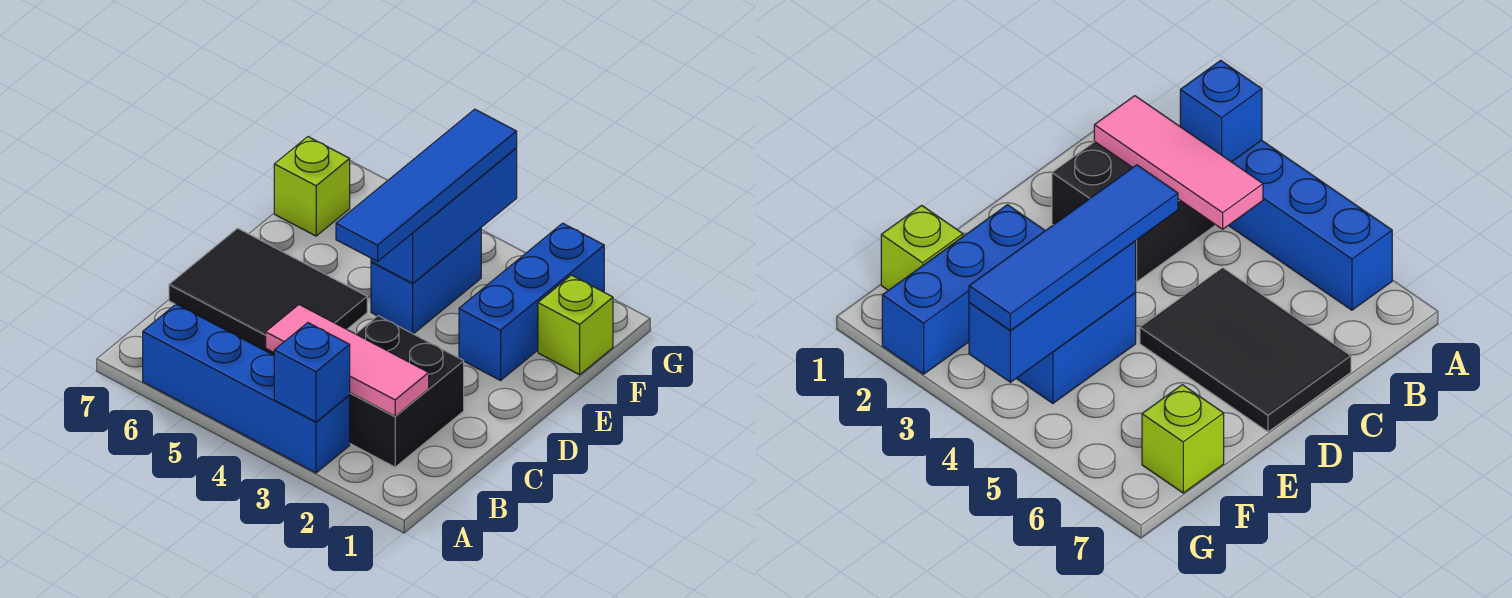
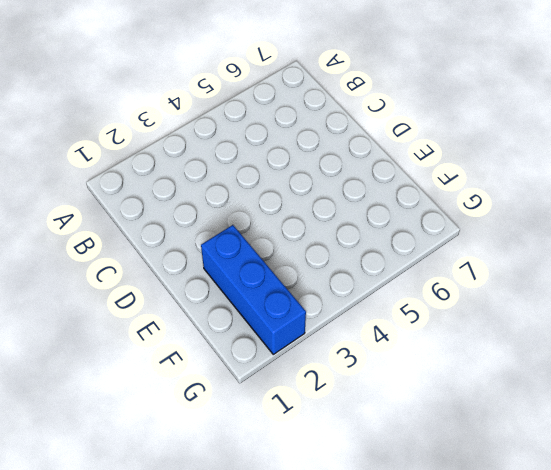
none -> blue brick A3:A6 level 1
none -> black brick B2:C3 level 1

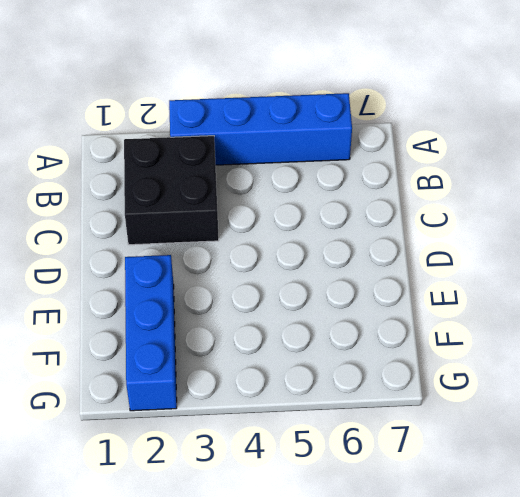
none -> black tile C5:D7 level 1
none -> blue brick E4:F4 level 1

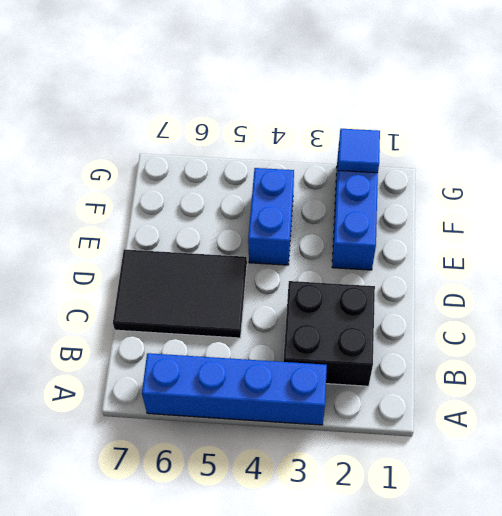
blue tile G2 level 2 -> none
none -> lime brick F1 level 1
none -> lime brick F7 level 1

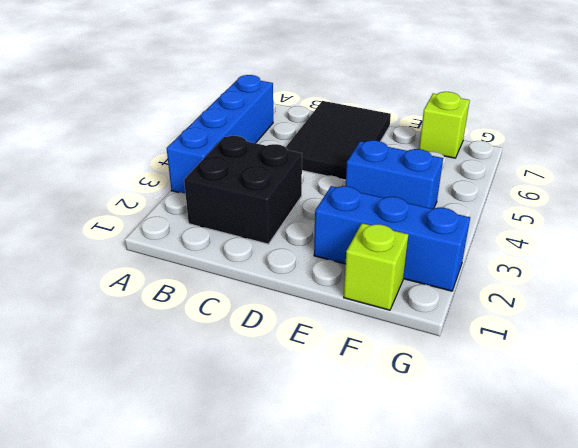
none -> blue brick A3 level 2
none -> pink tile B2:B4 level 2

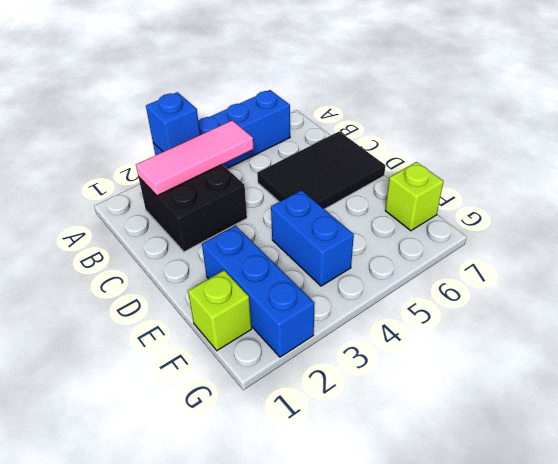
none -> blue brick E4:G4 level 2
none -> blue tile D4:G4 level 3

